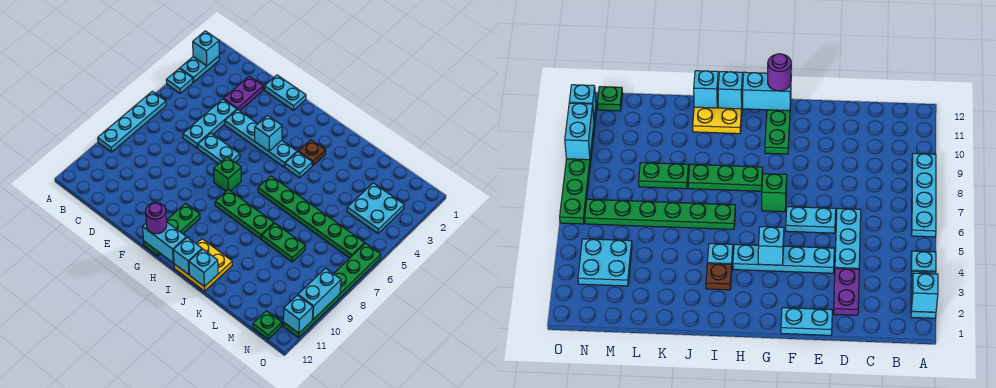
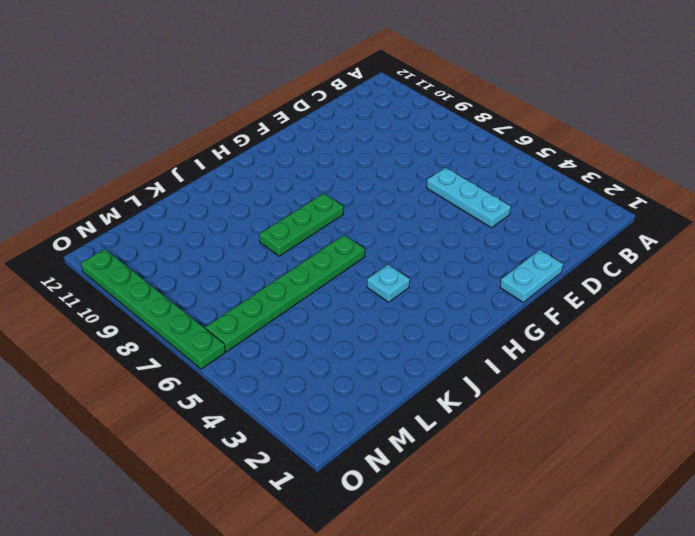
none -> cyan plate A2:A3 level 1
none -> cyan plate A4 level 1
none -> cyan plate A6:A9 level 1

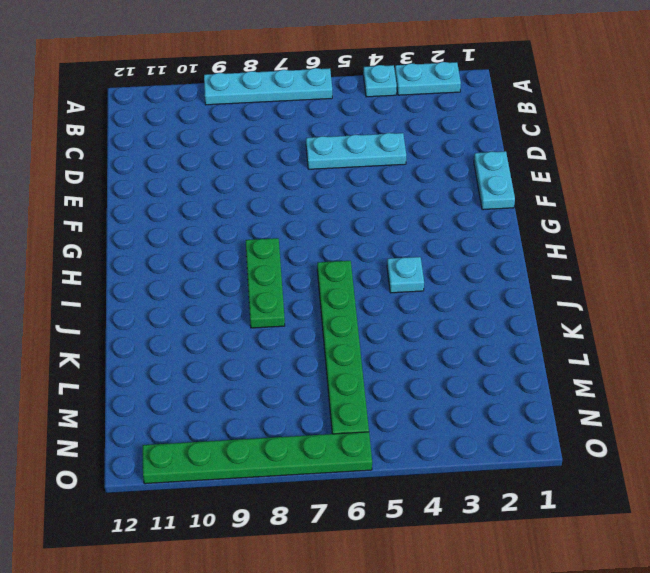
none -> purple plate D2:D3 level 1
none -> cyan plate E4:H4 level 1
none -> cyan plate E6:F6 level 1

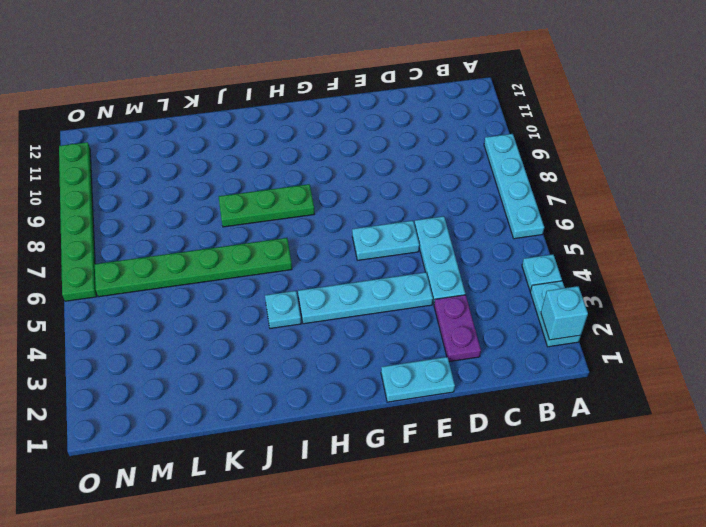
none -> green brick G7 level 1
none -> green plate G10:G12 level 1
none -> brown plate I3 level 1

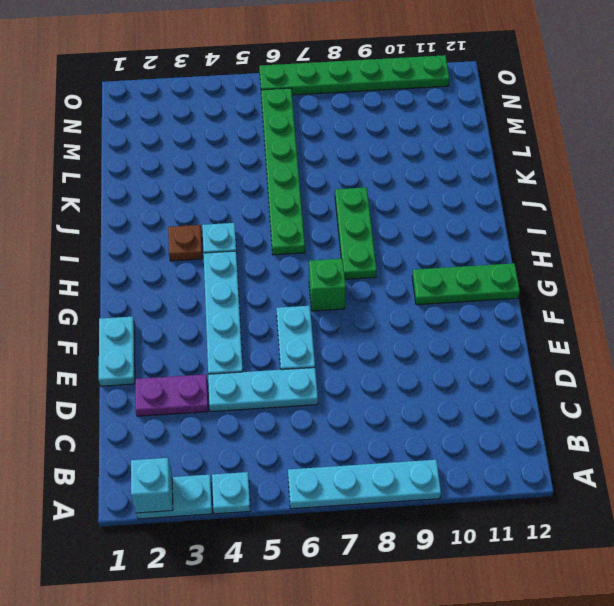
none -> yellow plate I11:J12 level 1
none -> green plate K8:L8 level 1
none -> cyan plate M3:N4 level 1

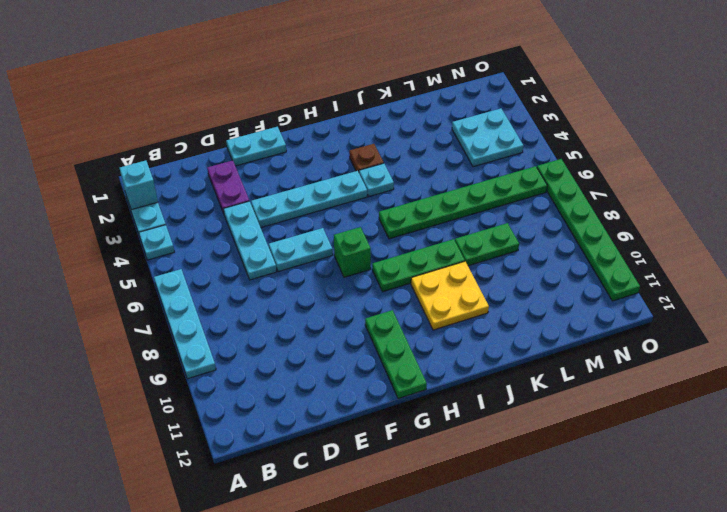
yellow plate I9:J10 level 1 -> yellow plate I11:J12 level 1
none -> green plate N12 level 1
none -> cyan brick G4 level 2
none -> cyan brick G12:H12 level 2

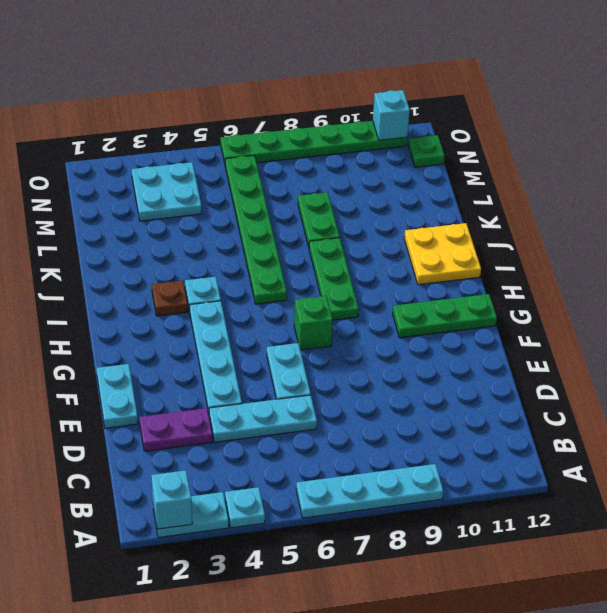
none -> cyan brick G4 level 2
none -> cyan brick G12:H12 level 2
none -> cyan brick I12 level 2

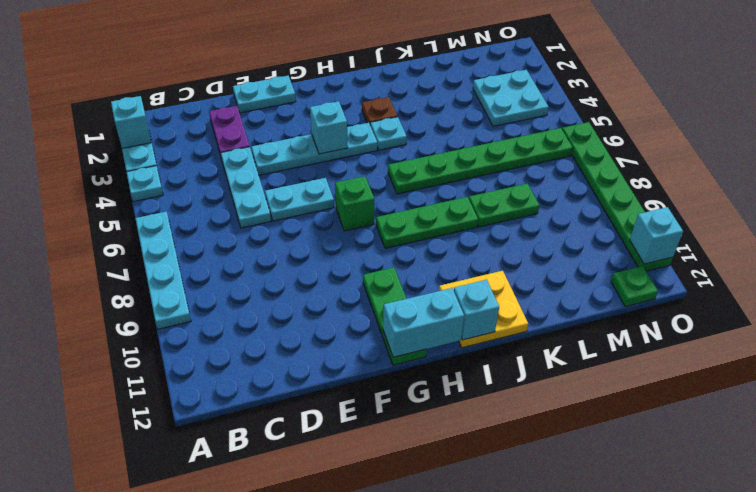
none -> cyan brick J12 level 2
none -> cyan brick O9:O10 level 2
none -> purple round brick G12 level 3

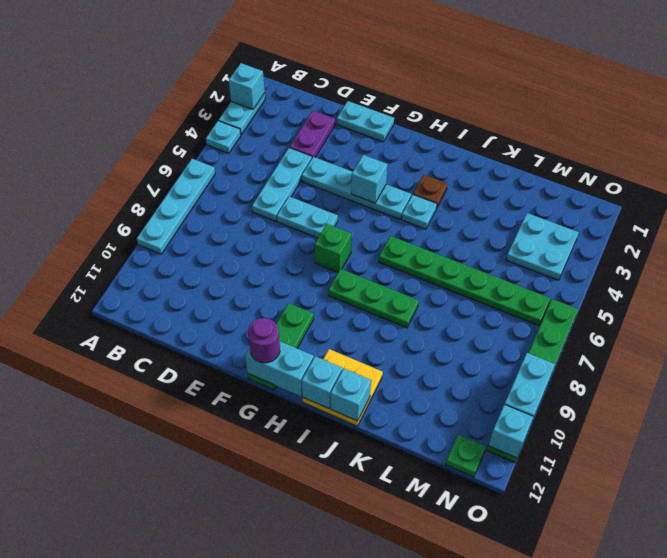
none -> green plate K8:L8 level 1

